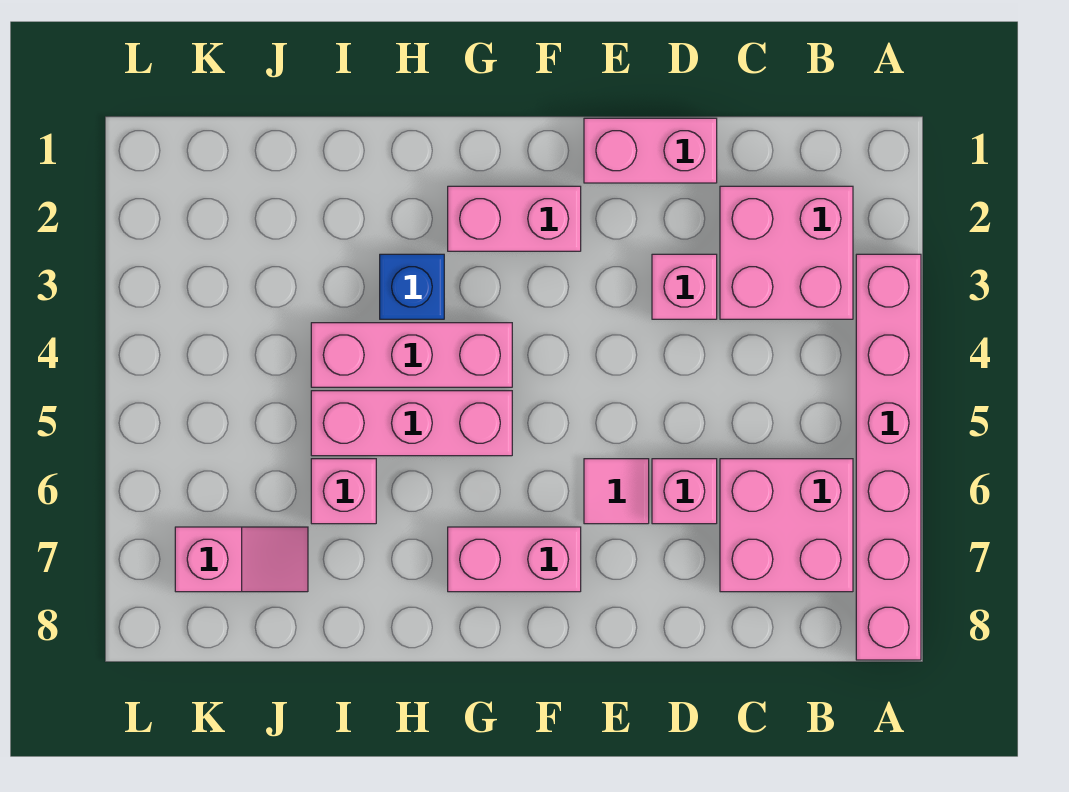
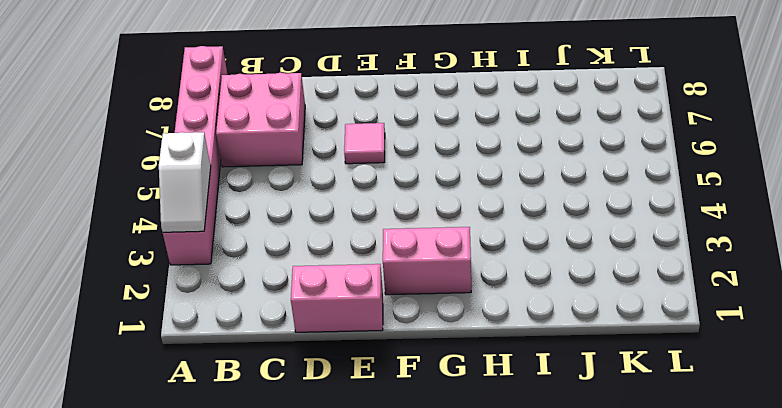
white slope A3:A4 level 2 top 4 -> none
none -> pink brick B2:C3 level 1
none -> pink brick D3 level 1
none -> pink brick D6 level 1

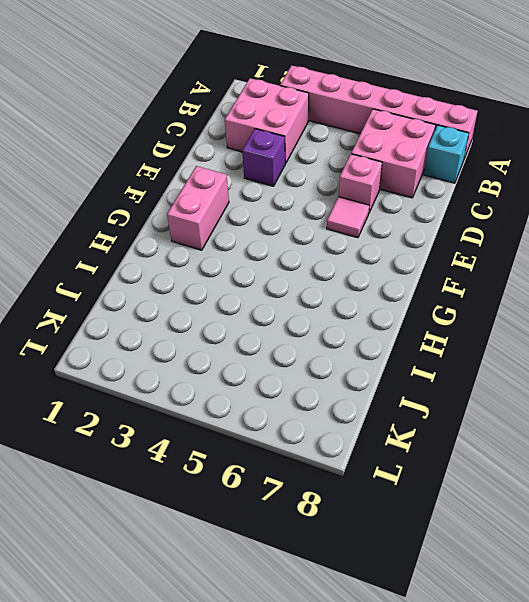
cyan brick B8 level 1 -> none
purple brick D3 level 1 -> pink brick D3 level 1
none -> pink brick D1:E1 level 1
none -> pink brick F7:G7 level 1
none -> pink brick G4:I4 level 1

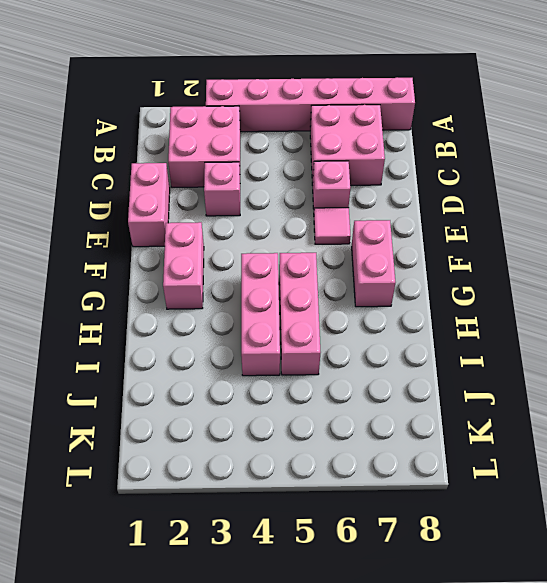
none -> blue brick H3 level 1
none -> pink brick I6 level 1
none -> pink slope J7:K7 level 1 top K

